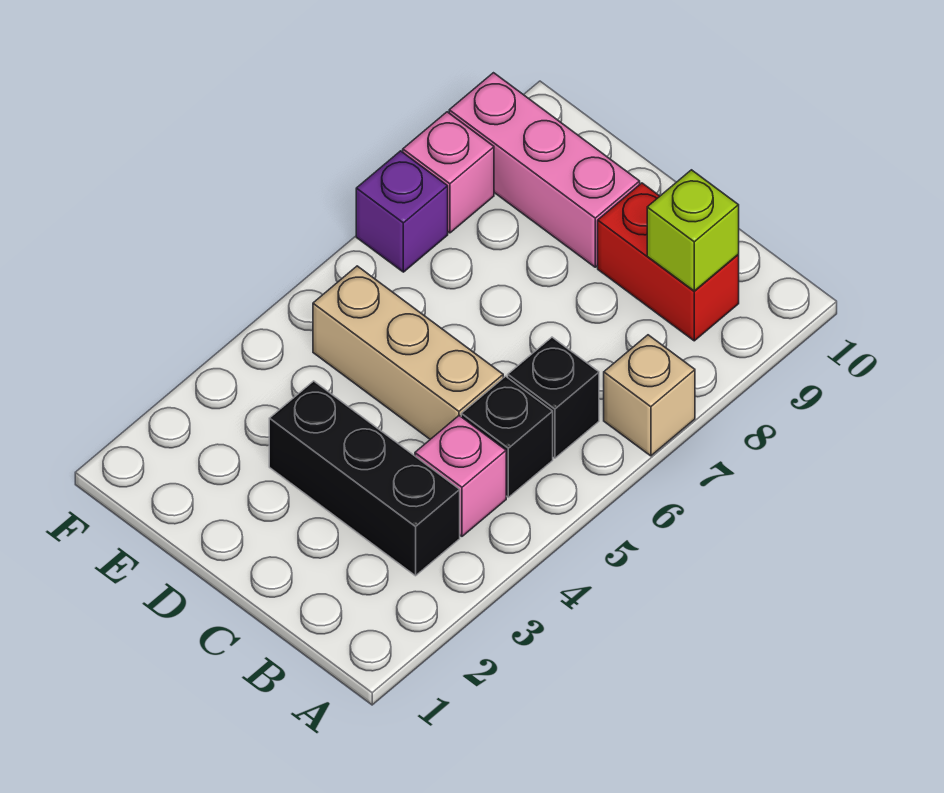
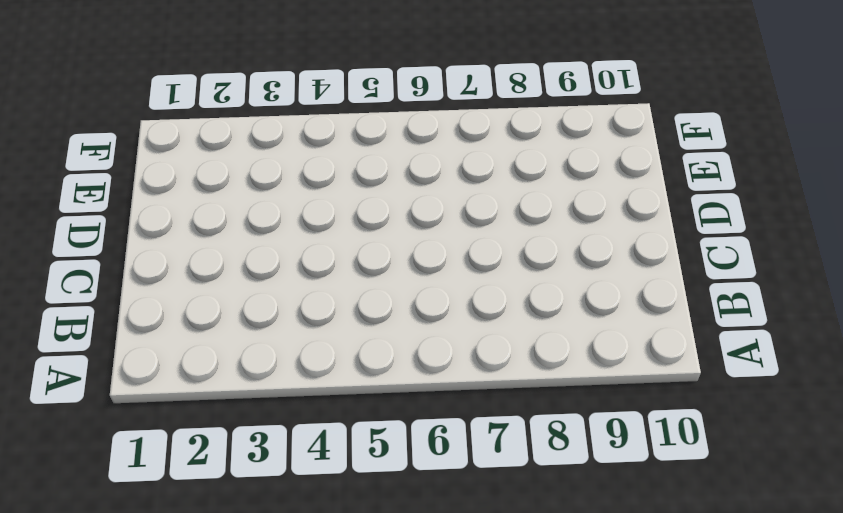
none -> tan brick A7 level 1
none -> black brick B3:D3 level 1

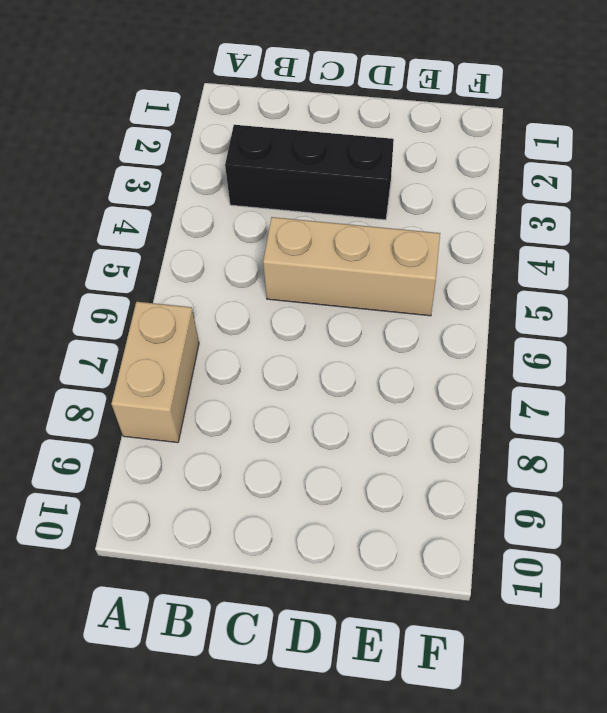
tan brick A7:A8 level 1 -> tan brick A7 level 1
none -> pink brick B4 level 1
none -> black brick B5 level 1

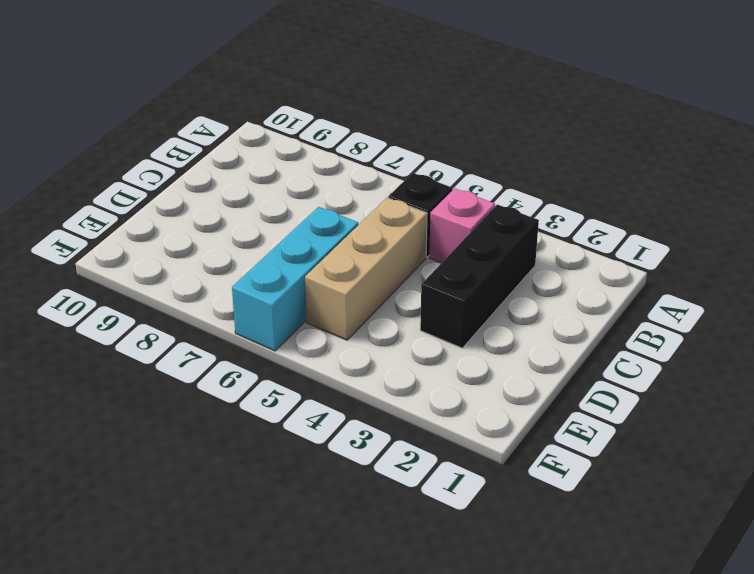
cyan brick D6:F6 level 1 -> none
none -> tan brick A7 level 1
none -> black brick B6 level 1

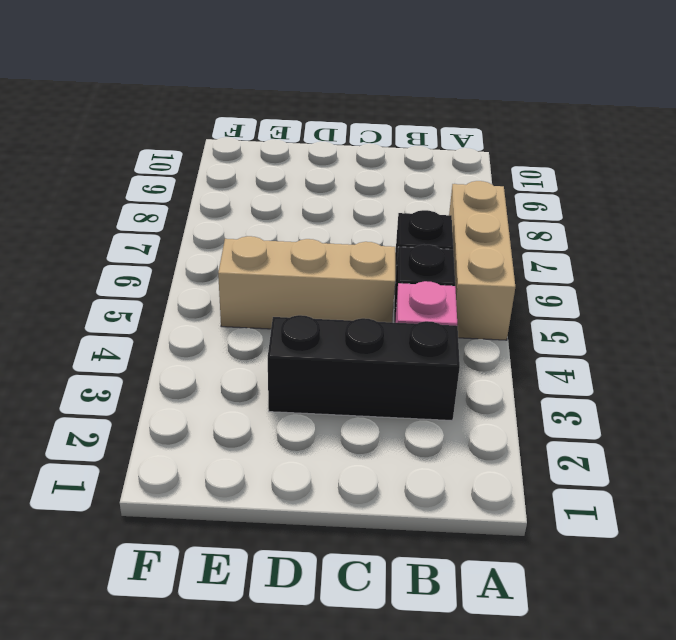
tan brick A5:A7 level 1 -> tan brick A7 level 1
none -> red brick B9:C9 level 1
none -> pink brick D9:F9 level 1

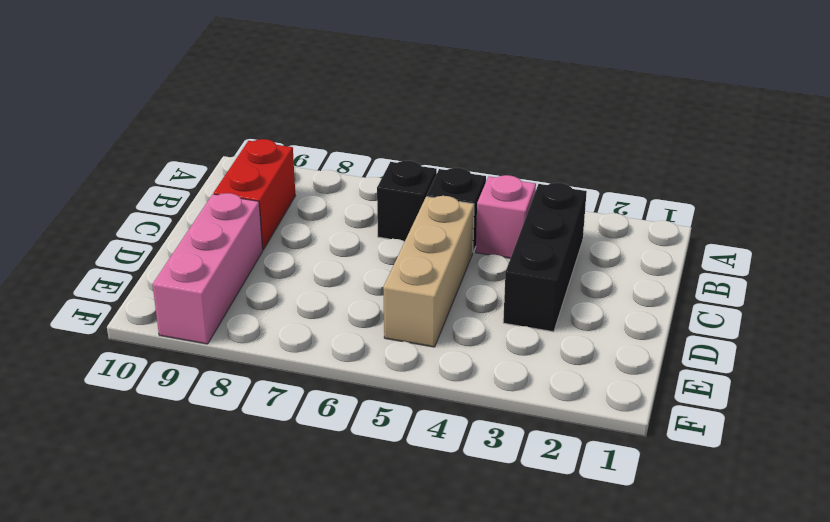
none -> tan brick A7 level 1
none -> purple brick F7 level 1

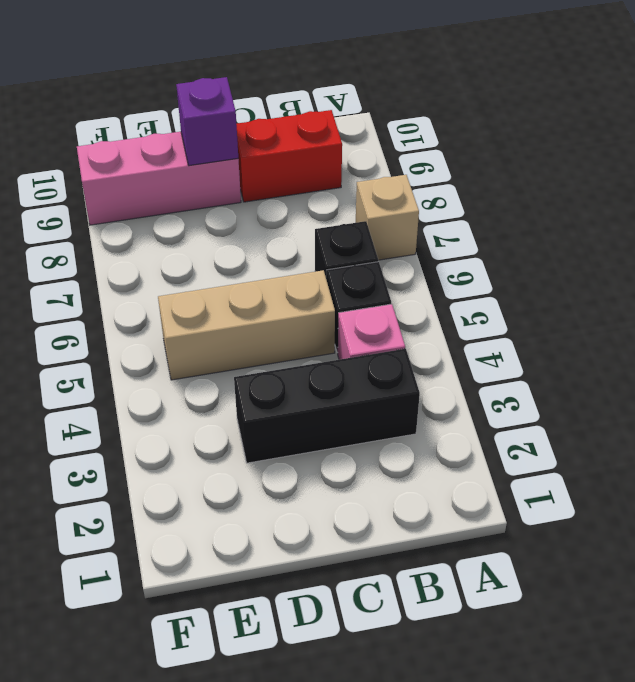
purple brick D9 level 2 -> purple brick F7 level 1
none -> pink brick F8 level 1
none -> lime brick B9 level 2

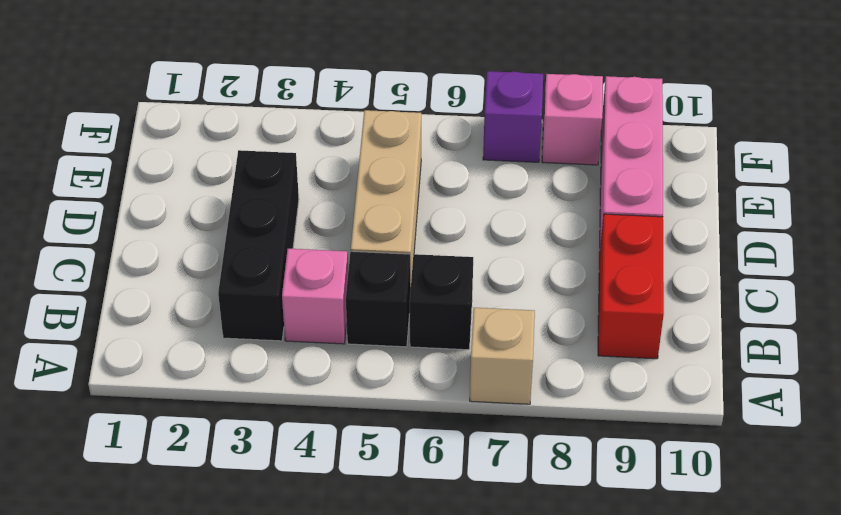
none -> lime brick B9 level 2

